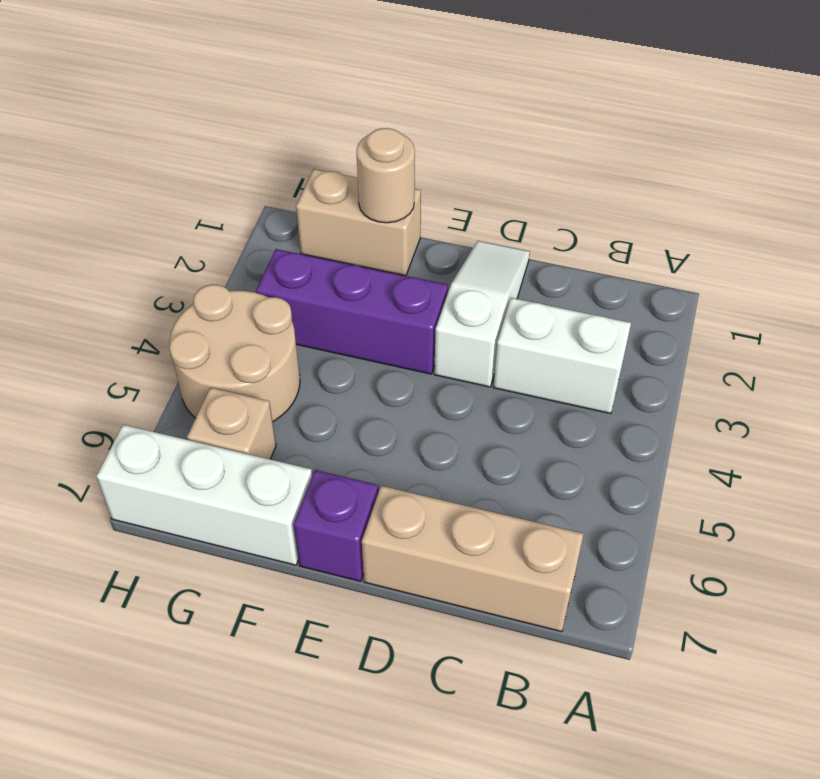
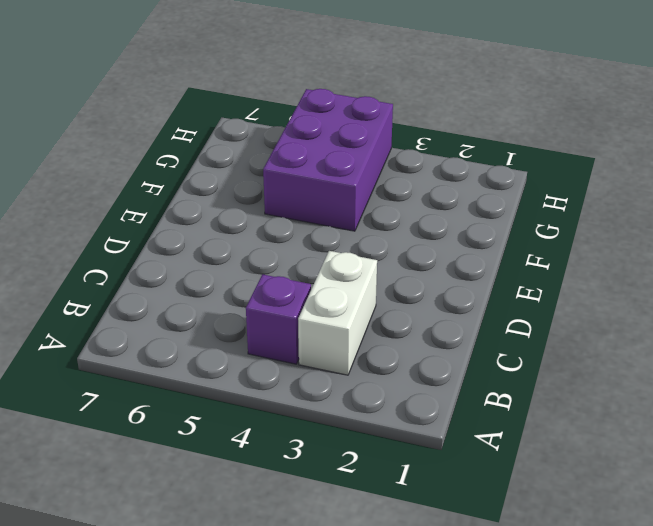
purple brick B4 level 1 -> purple brick E7 level 1
purple brick F4:H5 level 1 -> tan round brick G4:H5 level 1
none -> tan brick B7:D7 level 1
none -> white slope D1:D3 level 1 top 3

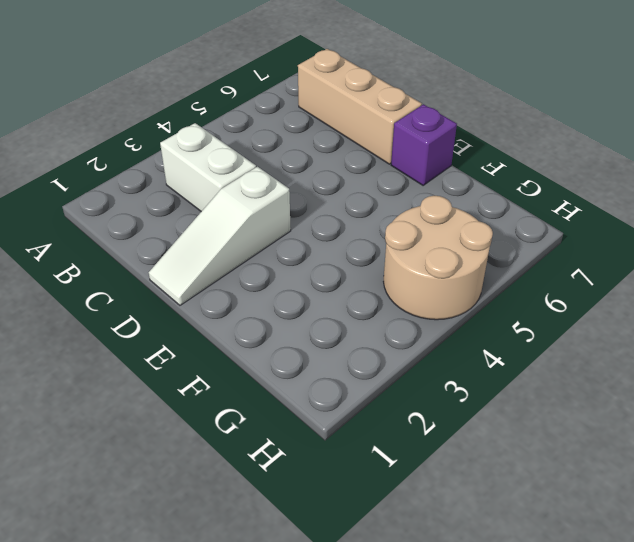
none -> purple brick E3:G3 level 1
none -> tan brick F1:G1 level 1

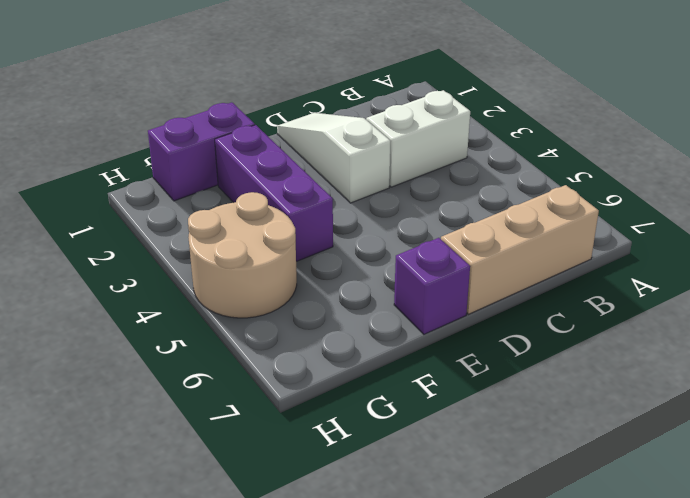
purple brick F1:G1 level 1 -> tan brick F1:G1 level 1
purple brick F2:F4 level 1 -> purple brick E3:G3 level 1
none -> white brick F7:H7 level 1
none -> tan brick G6 level 1

